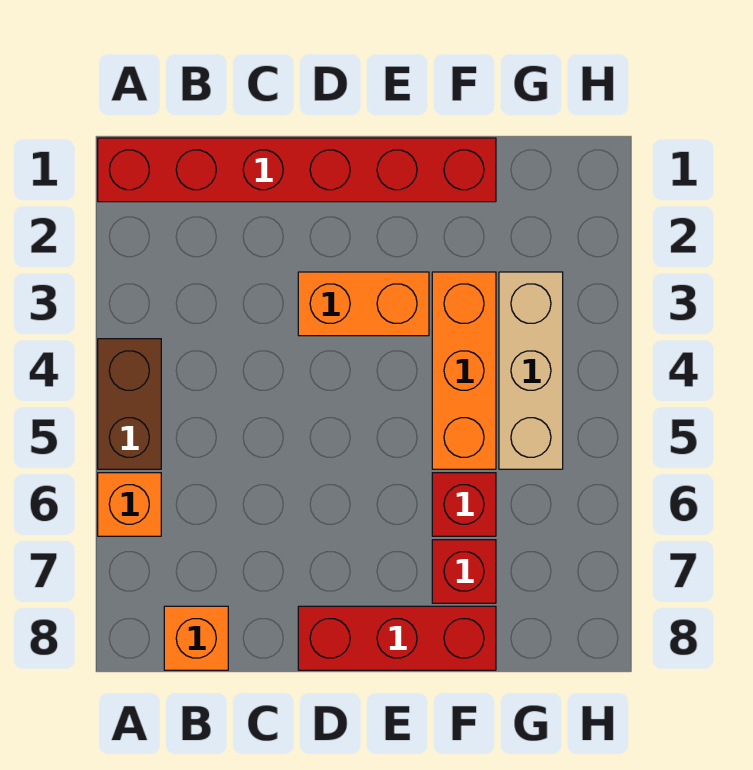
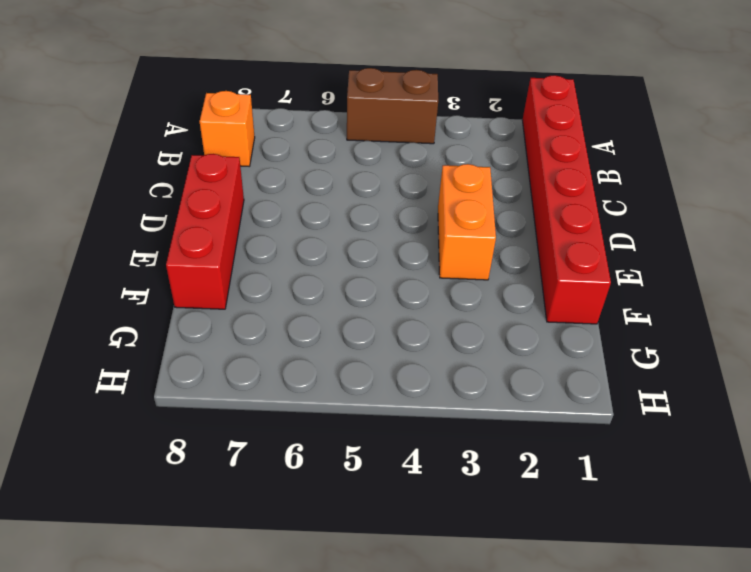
none -> orange brick A6 level 1
none -> orange brick F3:F5 level 1

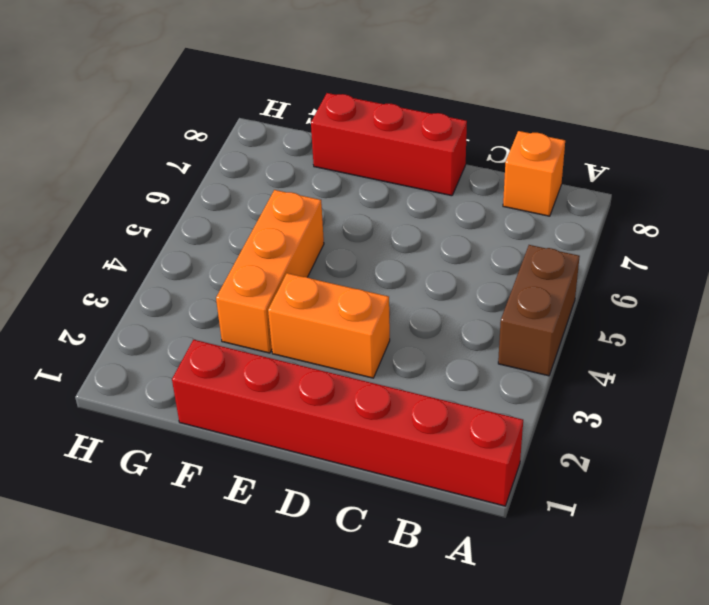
none -> orange brick A6 level 1
none -> red brick F6 level 1

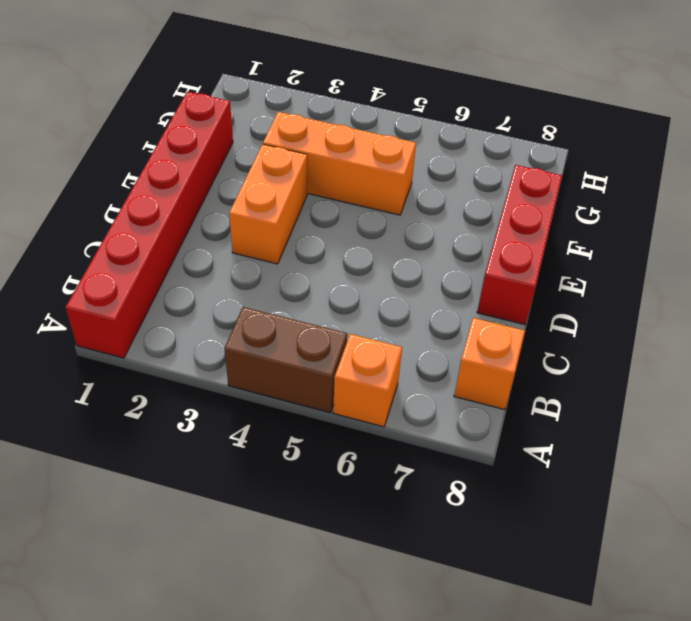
none -> red brick F6 level 1
none -> red brick F7 level 1

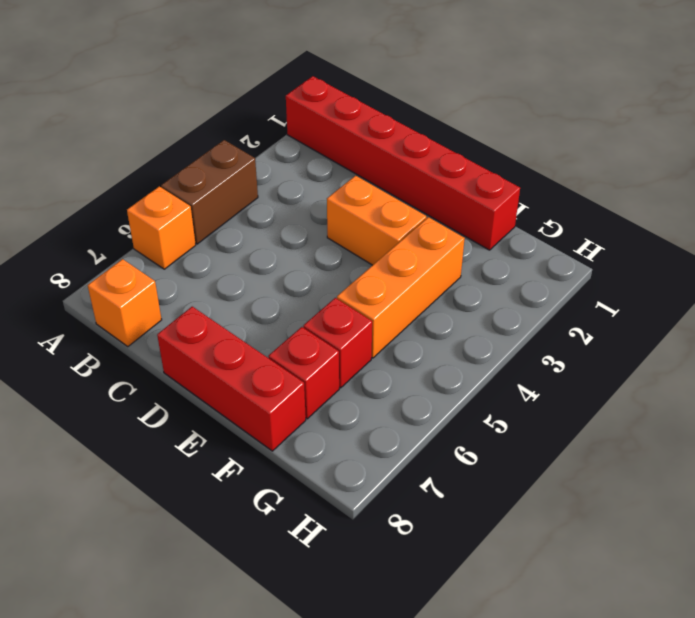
none -> tan brick G3:G5 level 1

